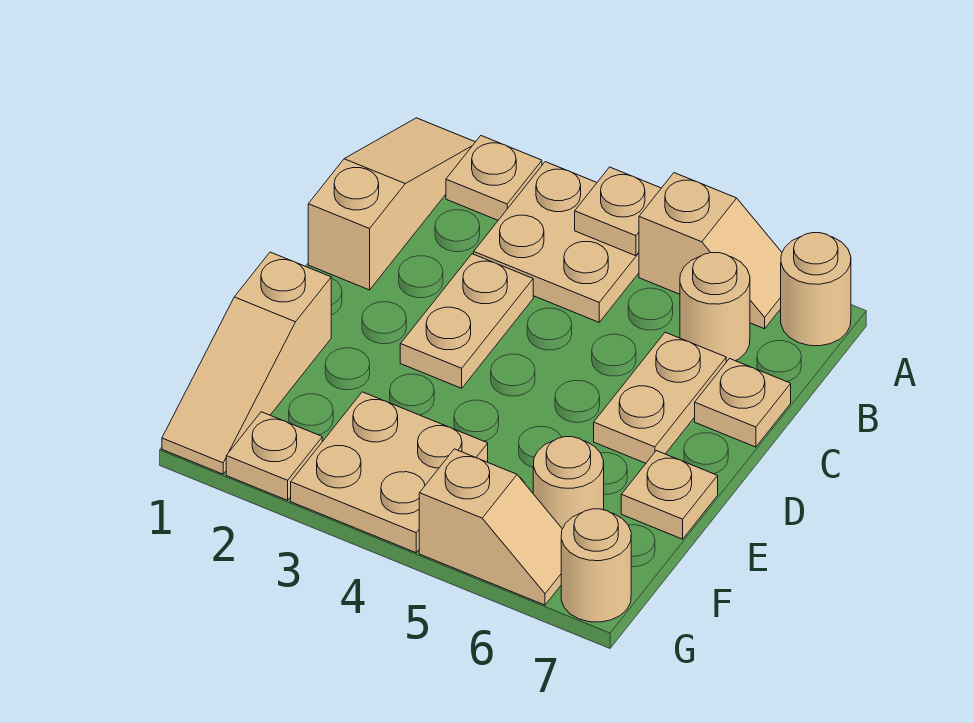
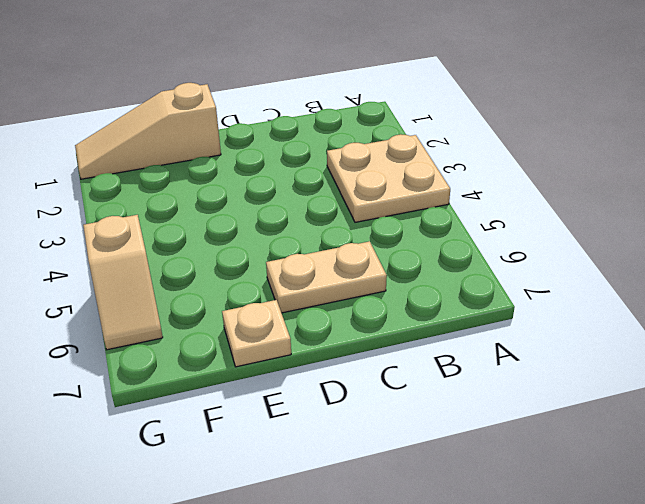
none -> tan slope A1:C1 level 1 top C
none -> tan plate A2 level 1
none -> tan slope A5:A6 level 1 top 5

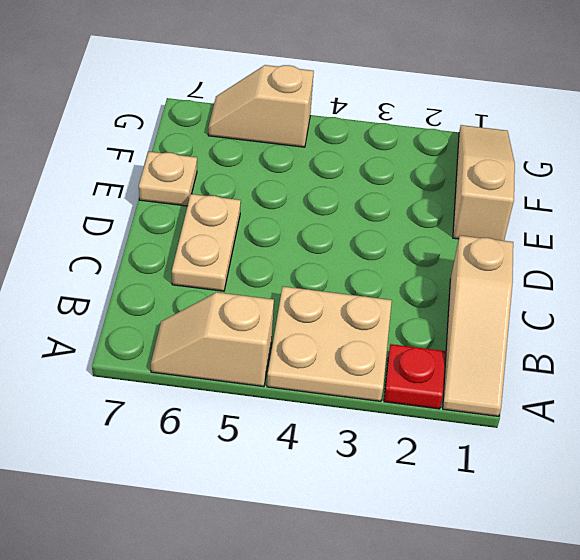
red plate A2 level 1 -> tan plate A2 level 1
none -> tan round brick A7 level 1
none -> tan round brick B6 level 1
none -> tan plate C3:D3 level 1

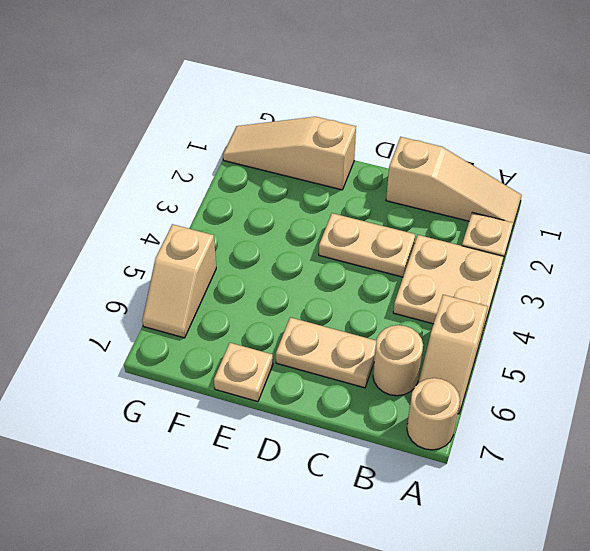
none -> tan plate C7 level 1
none -> tan plate F3:G4 level 1
none -> tan round brick F6 level 1

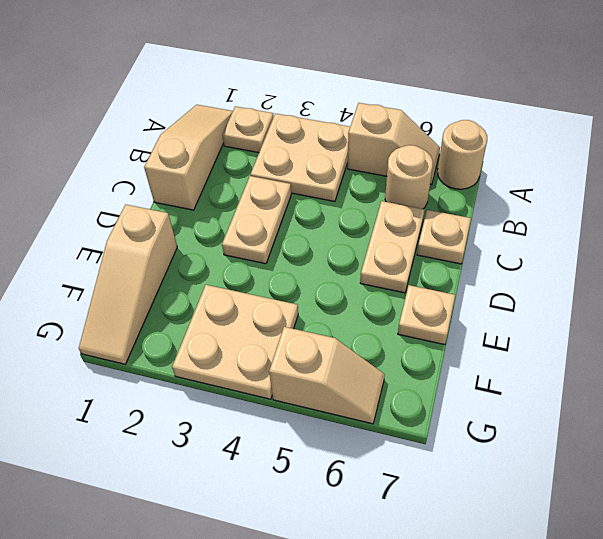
none -> tan round brick F6 level 1
none -> tan plate G2 level 1
none -> tan round brick G7 level 1

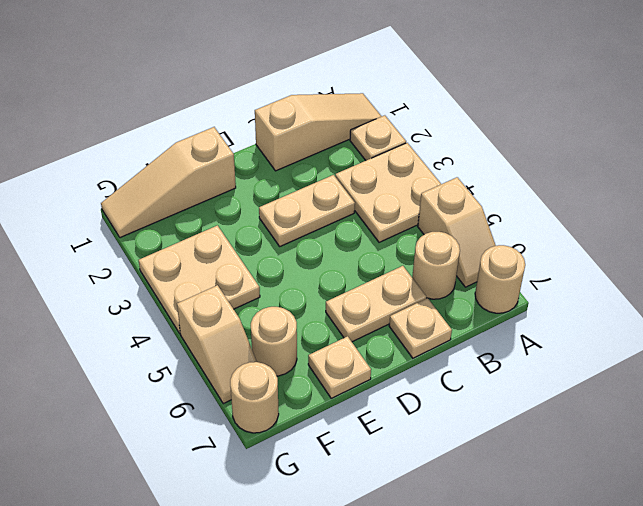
none -> tan plate G2 level 1
none -> tan plate A4 level 2

